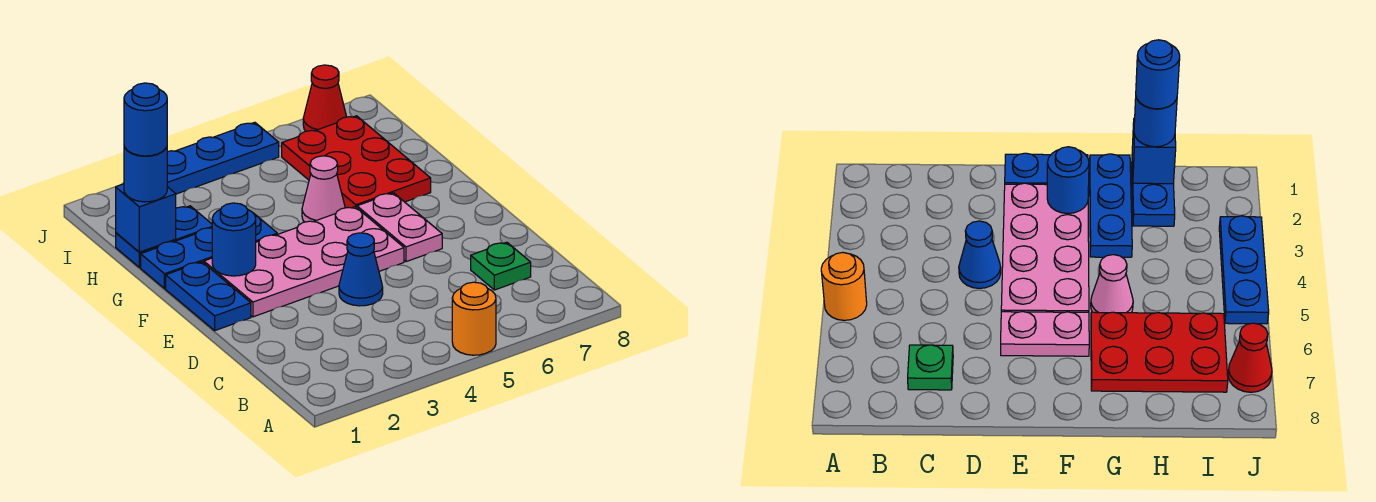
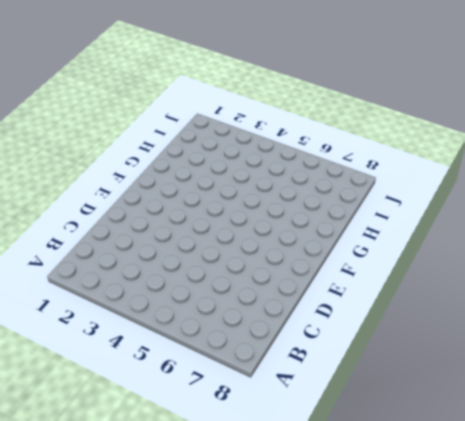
none -> orange round brick A5 level 1
none -> green plate C7 level 1
none -> blue cone D4 level 1

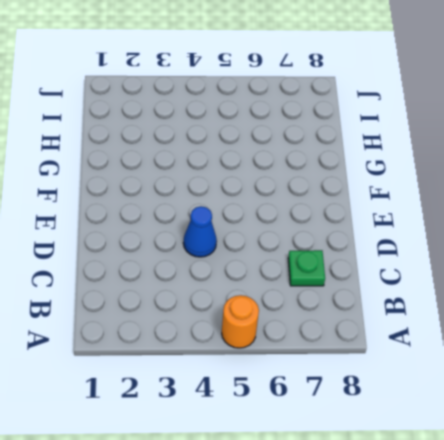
none -> blue plate E1:F1 level 1
none -> pink plate E2:F5 level 1
none -> pink plate E6:F6 level 1

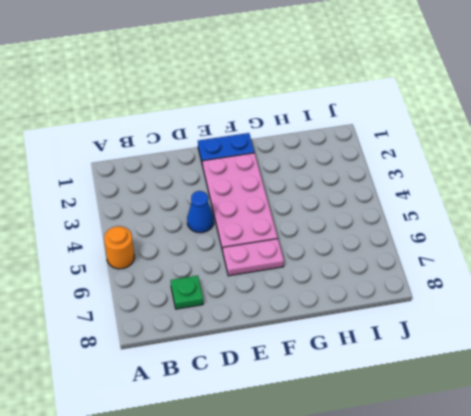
none -> blue plate G1:G3 level 1
none -> pink cone G5 level 1
none -> red plate G6:I7 level 1

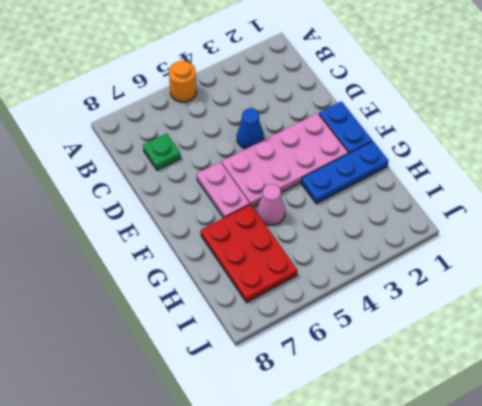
none -> blue plate H1:H2 level 1
none -> blue plate J3:J5 level 1
none -> red cone J7 level 1

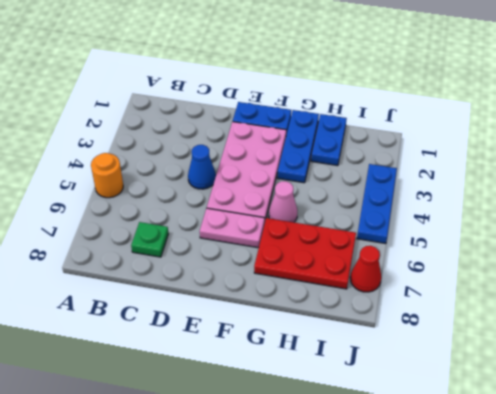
none -> blue round brick F2 level 2
none -> blue brick H1 level 2
none -> blue round brick H1 level 3

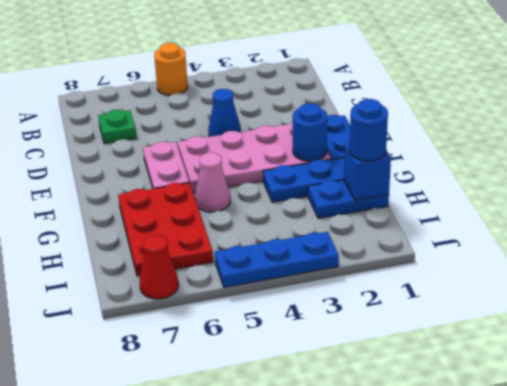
none -> blue round brick H1 level 4

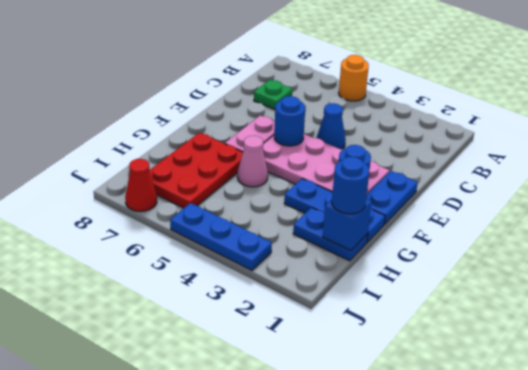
blue round brick E5 level 2 -> blue round brick H1 level 4

